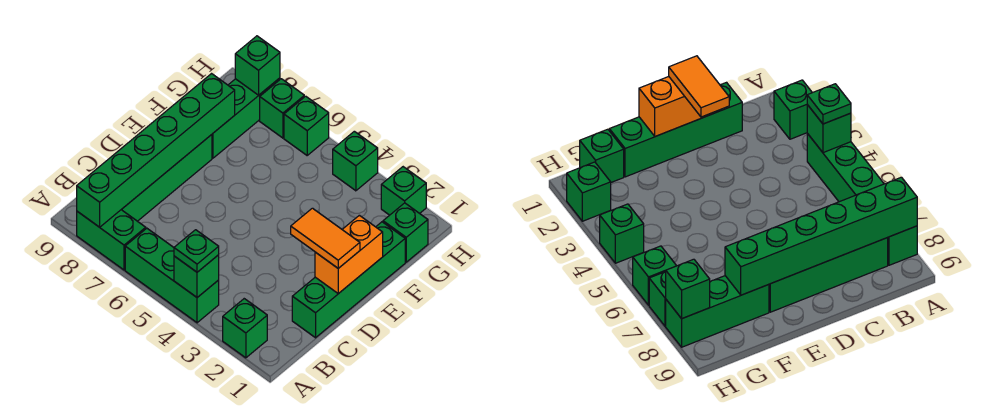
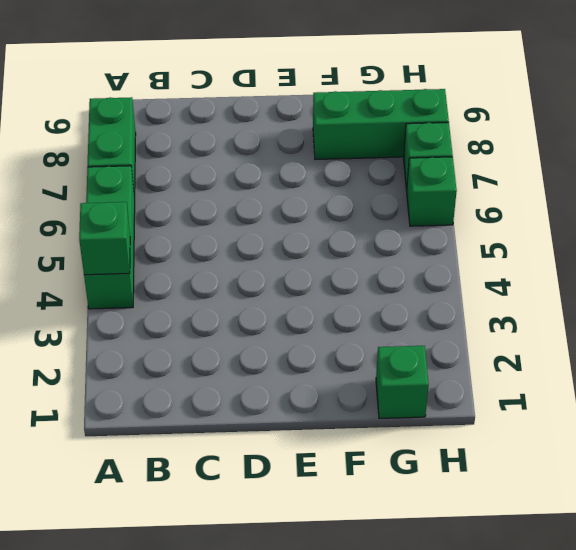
none -> green brick A2 level 1
none -> green brick B8:E8 level 1
none -> green brick C1:F1 level 1

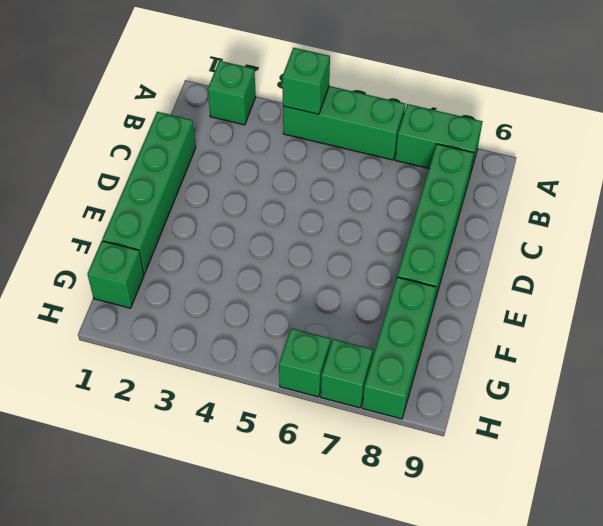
none -> green brick H2 level 1
none -> green brick H4 level 1
none -> green brick A8:F8 level 2

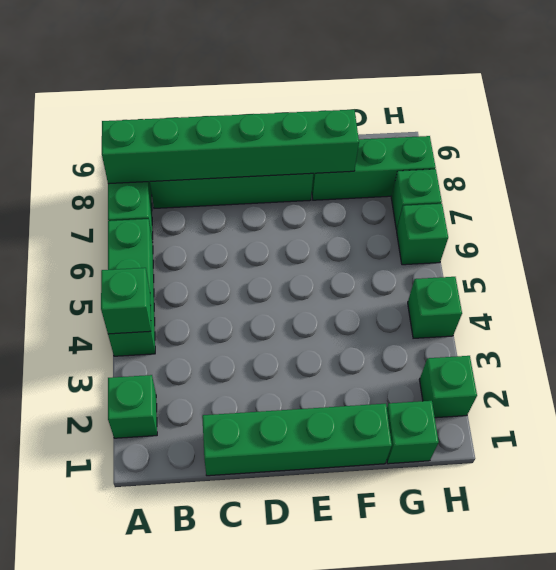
none -> orange brick D1:E1 level 2
none -> green brick H8 level 2
none -> green plate A4 level 3

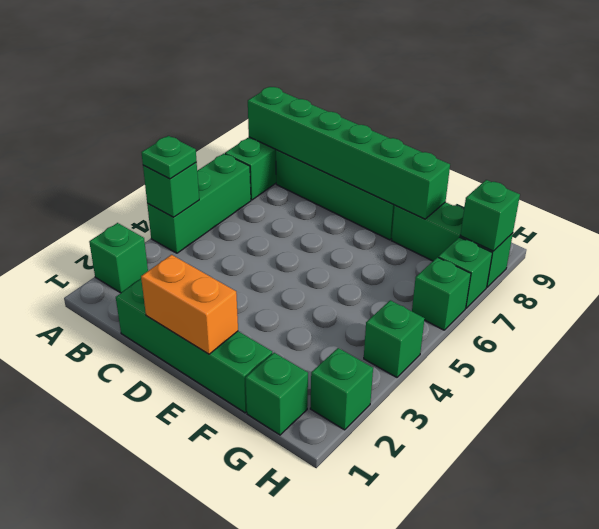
none -> orange tile D1:D2 level 3

